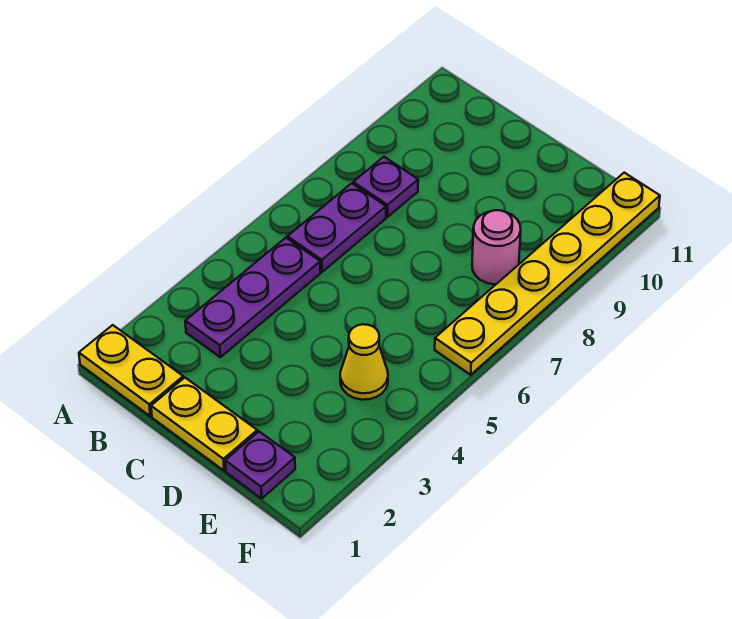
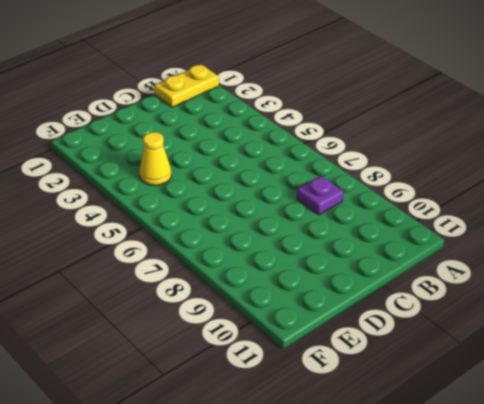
none -> purple plate B3:B5 level 1
none -> purple plate B6:B7 level 1

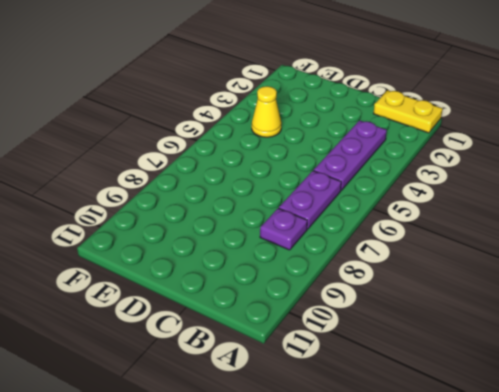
none -> yellow plate C1:D1 level 1
none -> purple plate E1 level 1

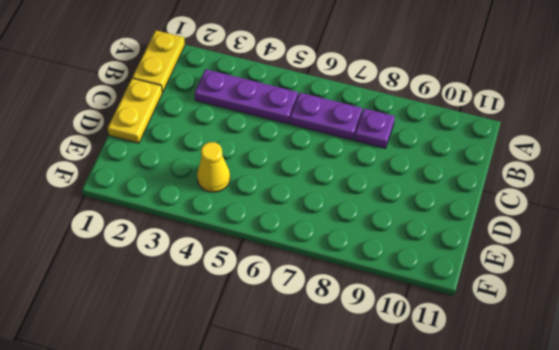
none -> purple plate E1 level 1
none -> pink round brick E8 level 1

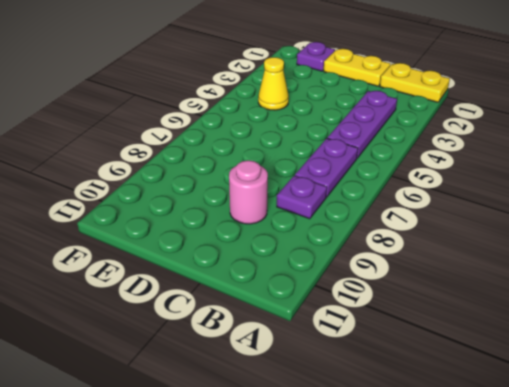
pink round brick C9 level 1 -> pink round brick E8 level 1
none -> yellow plate F6:F11 level 1

